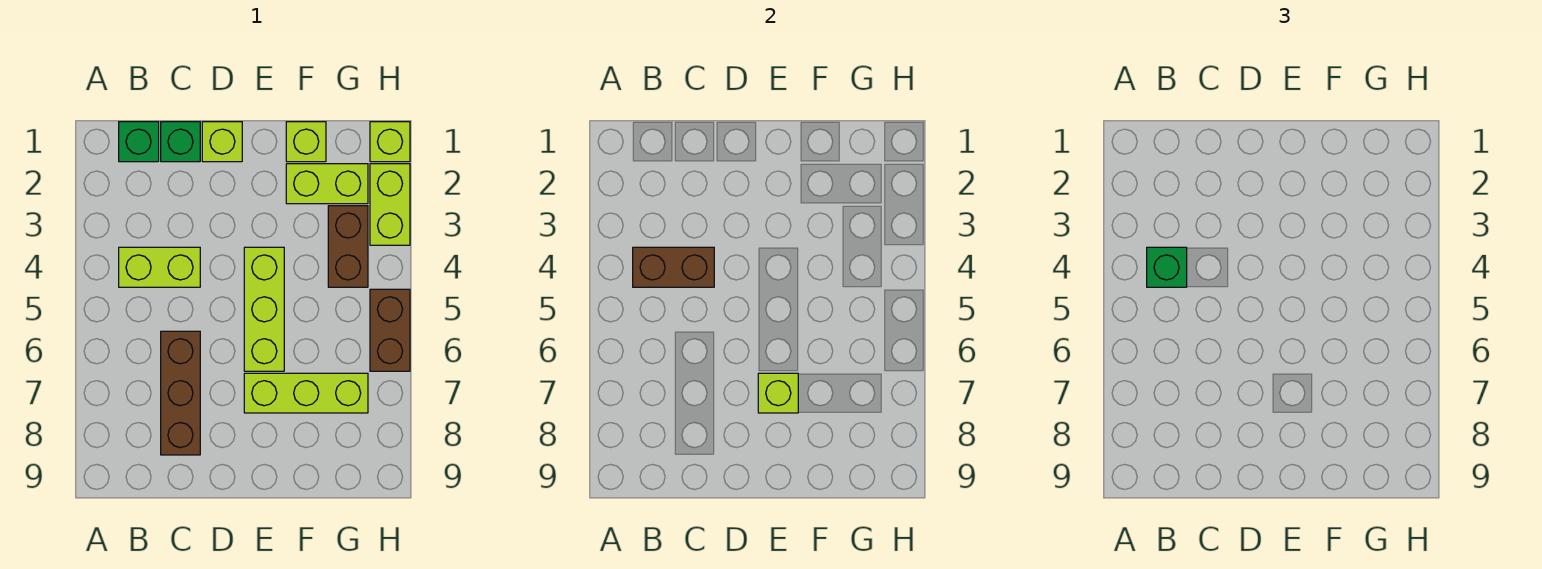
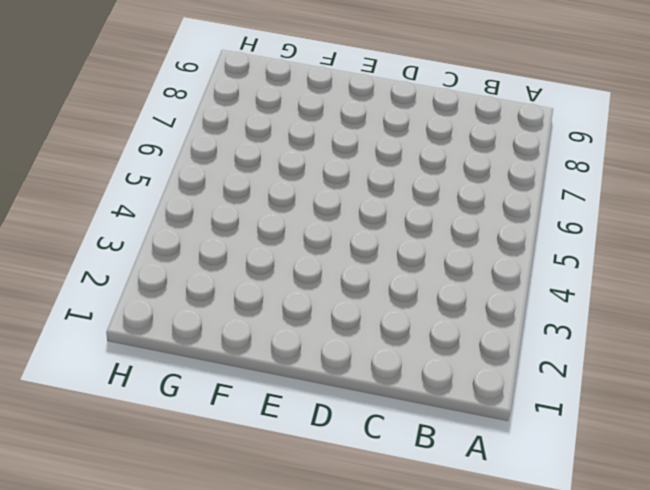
none -> green brick B1 level 1
none -> lime brick B4:C4 level 1
none -> green brick C1 level 1

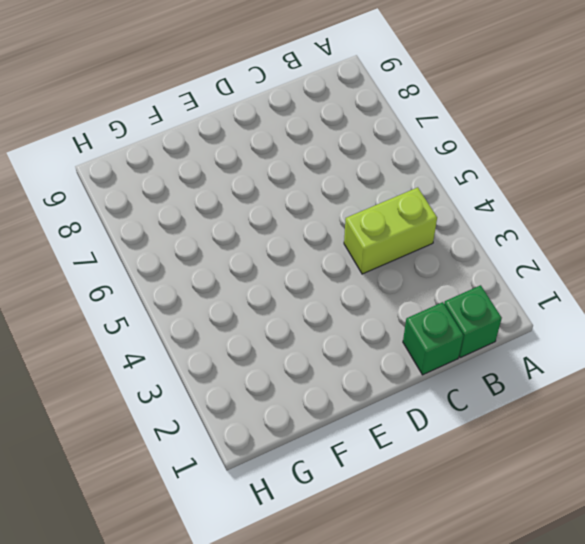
none -> brown brick C6:C8 level 1
none -> lime brick D1 level 1
none -> lime brick E4:E6 level 1

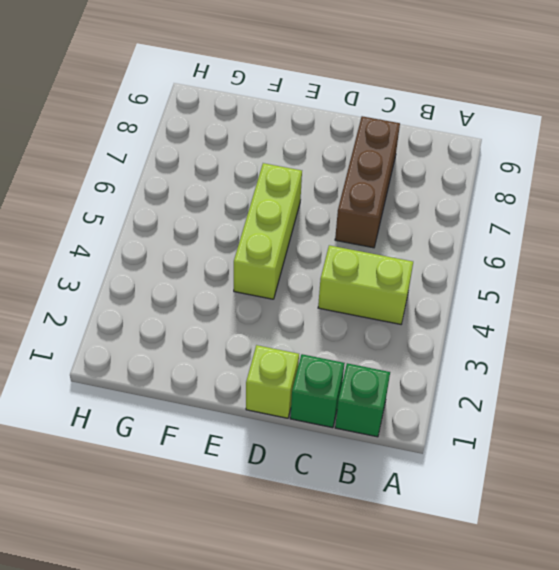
none -> lime brick E7:G7 level 1
none -> lime brick F1 level 1
none -> lime brick F2:G2 level 1

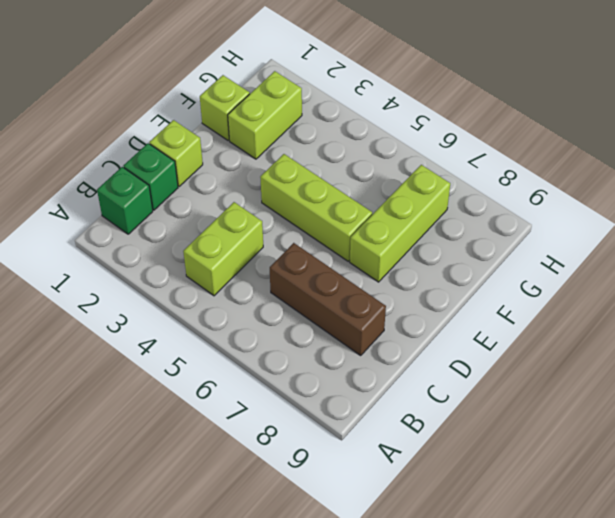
none -> brown brick G3:G4 level 1
none -> lime brick H1 level 1
none -> lime brick H2:H3 level 1

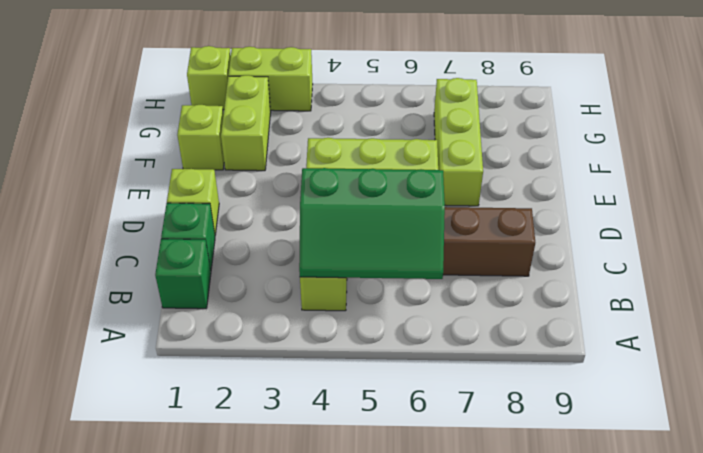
green slope B4:C6 level 2 top C -> brown brick B4:C4 level 2
none -> brown brick G3:G4 level 1
none -> brown brick H5:H6 level 1
none -> lime brick E7 level 2

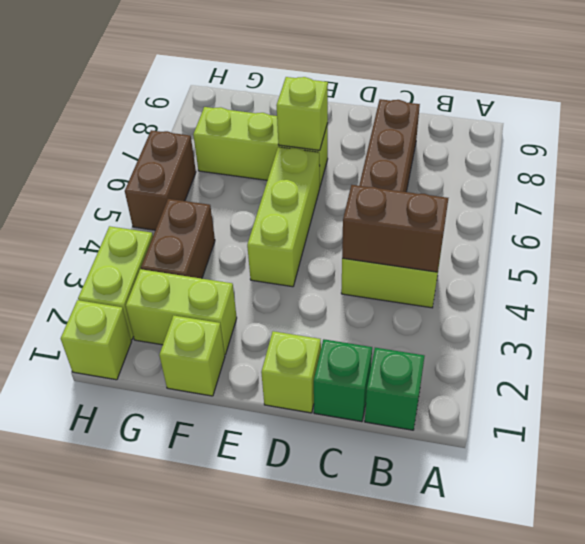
none -> green brick B4 level 3

